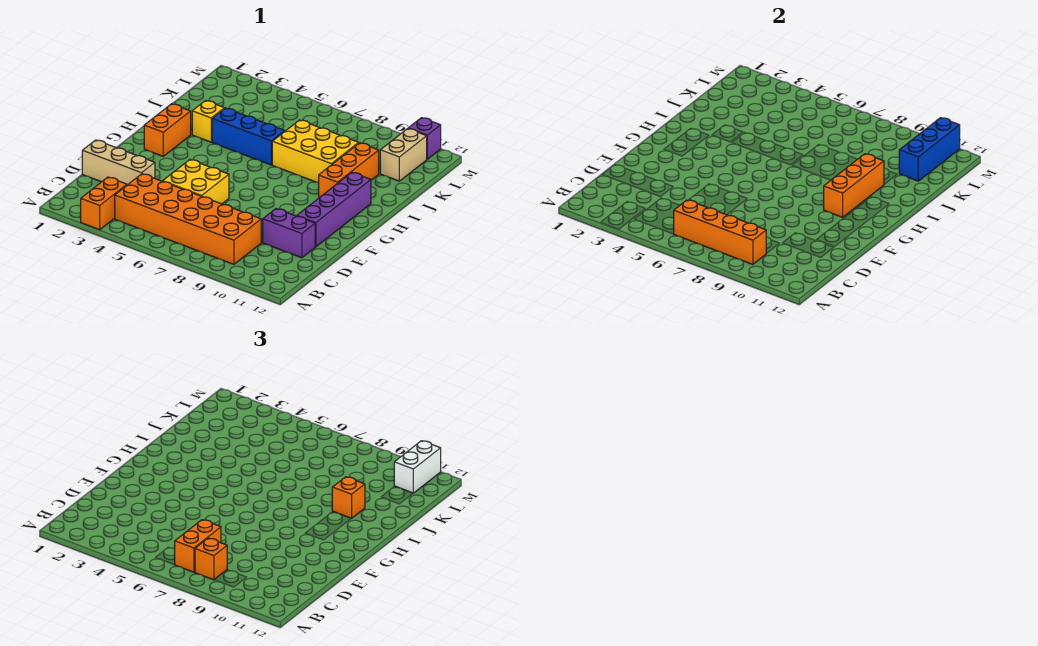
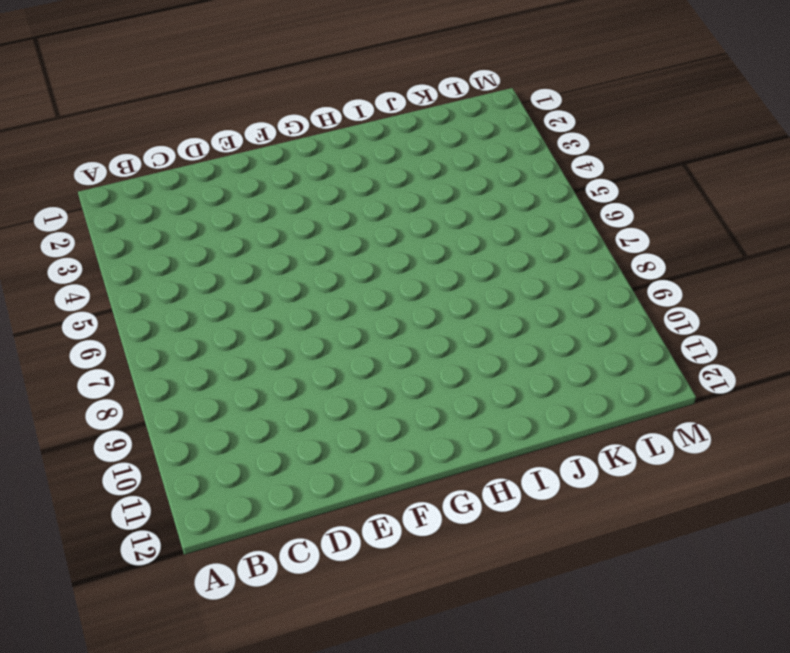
none -> orange brick A3:B3 level 1
none -> orange brick B4:C9 level 1
none -> tan brick D1:D3 level 1

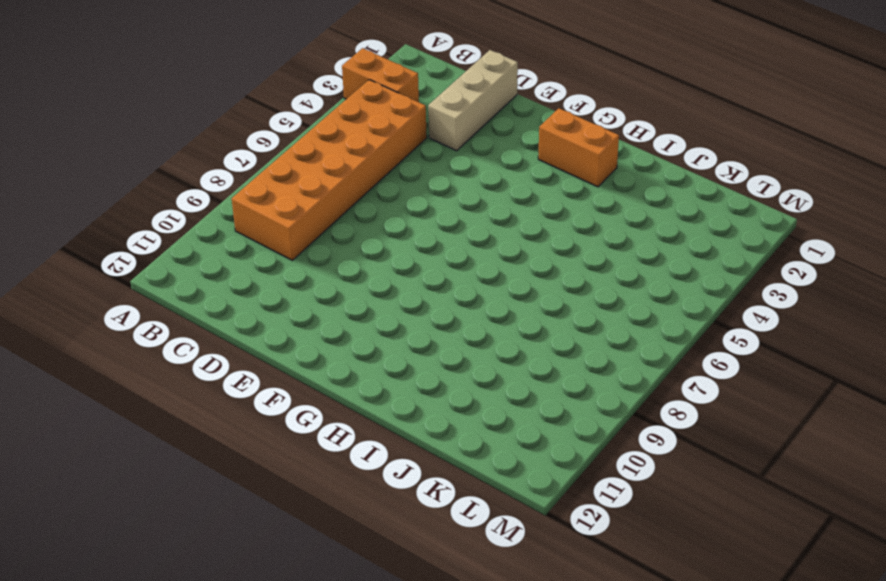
none -> yellow brick D5:E6 level 1
none -> purple brick D10:D11 level 1
none -> purple brick E11:H11 level 1

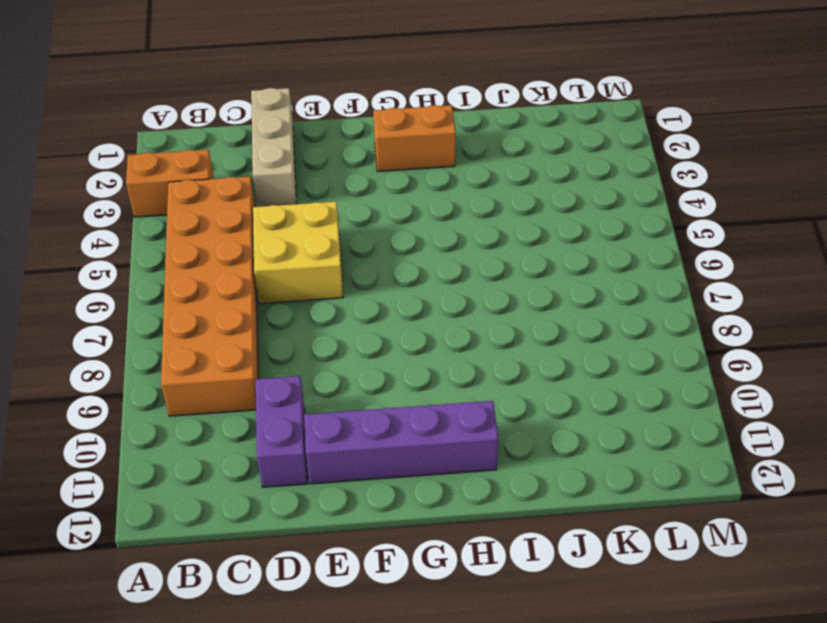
none -> orange brick H10:J10 level 1
none -> yellow brick I3 level 1
none -> blue brick I4:I6 level 1

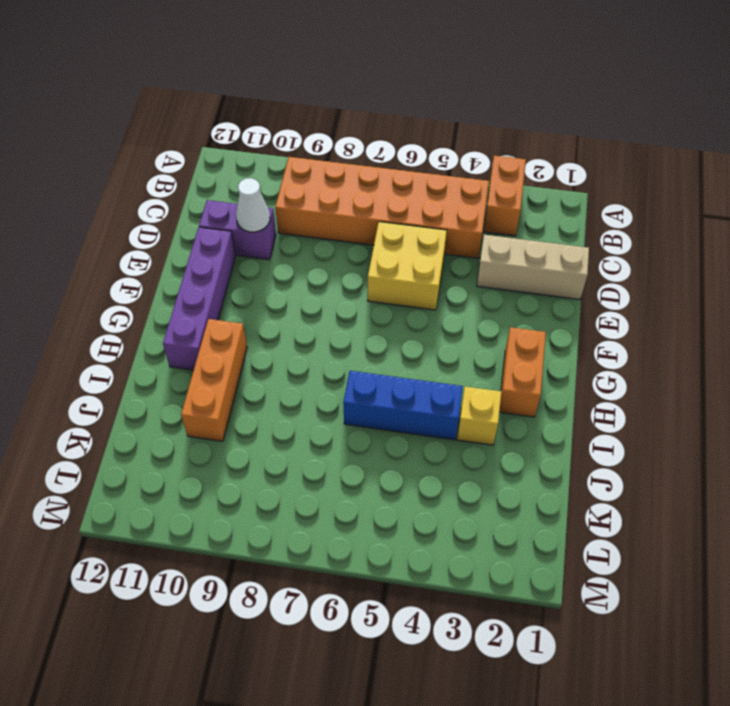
white cone D10 level 2 -> none
none -> yellow brick I7:J9 level 1
none -> tan brick K11:L11 level 1
none -> purple brick M11 level 1

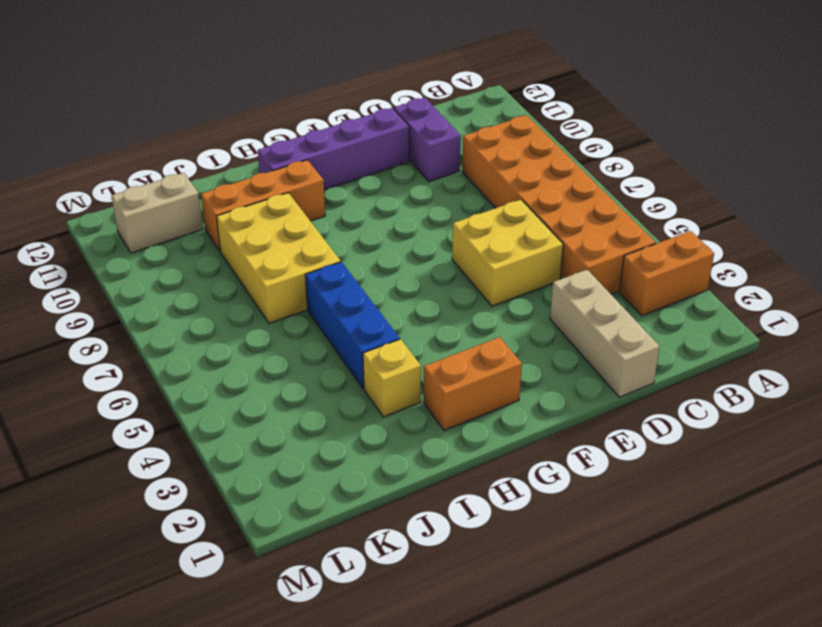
none -> purple brick M11 level 1
none -> orange brick B6:B9 level 2
none -> orange brick G10:I10 level 2

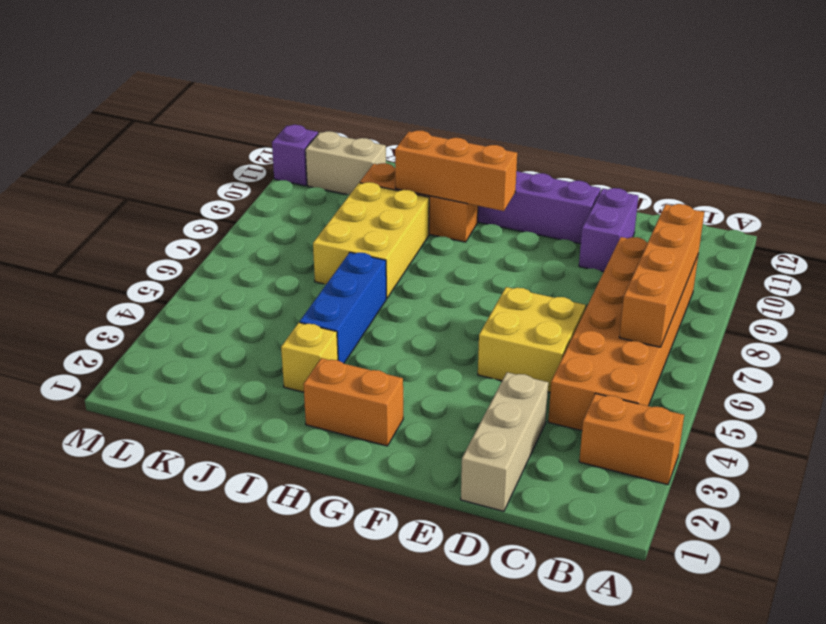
none -> blue brick K11:M11 level 2
none -> orange brick B7:C7 level 3
none -> orange brick B8 level 3

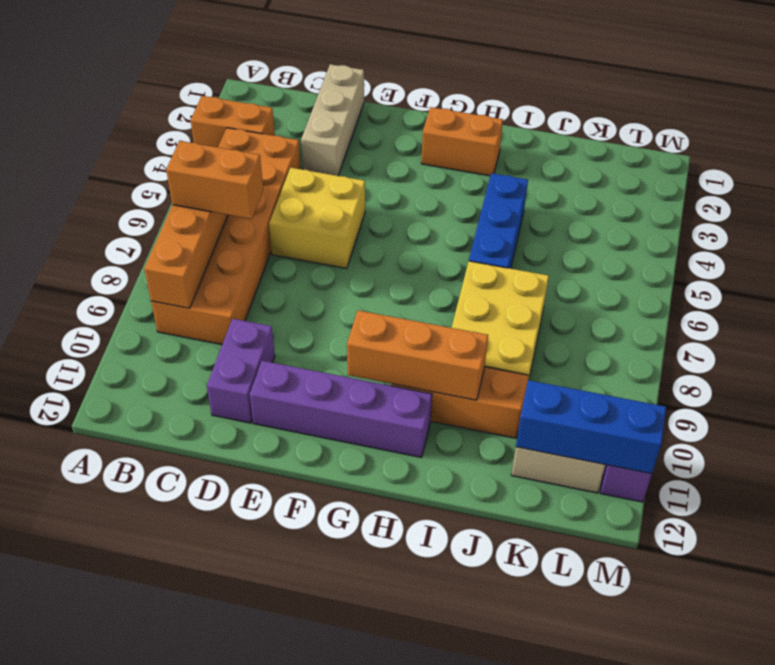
none -> yellow brick I3 level 1
none -> orange brick B8 level 3
none -> orange brick I10 level 3

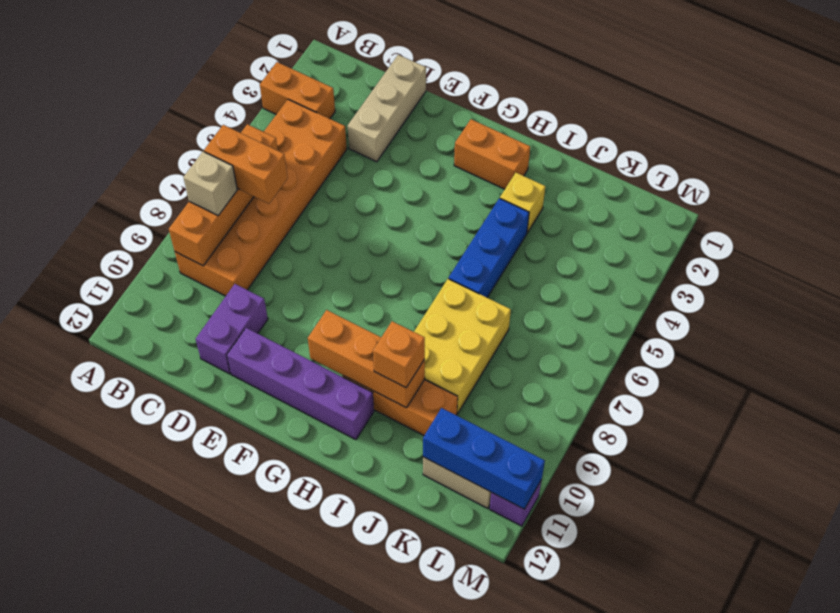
tan brick B8 level 3 -> orange brick B8 level 3
none -> yellow brick D5:E6 level 1
none -> white brick L11:M11 level 3

